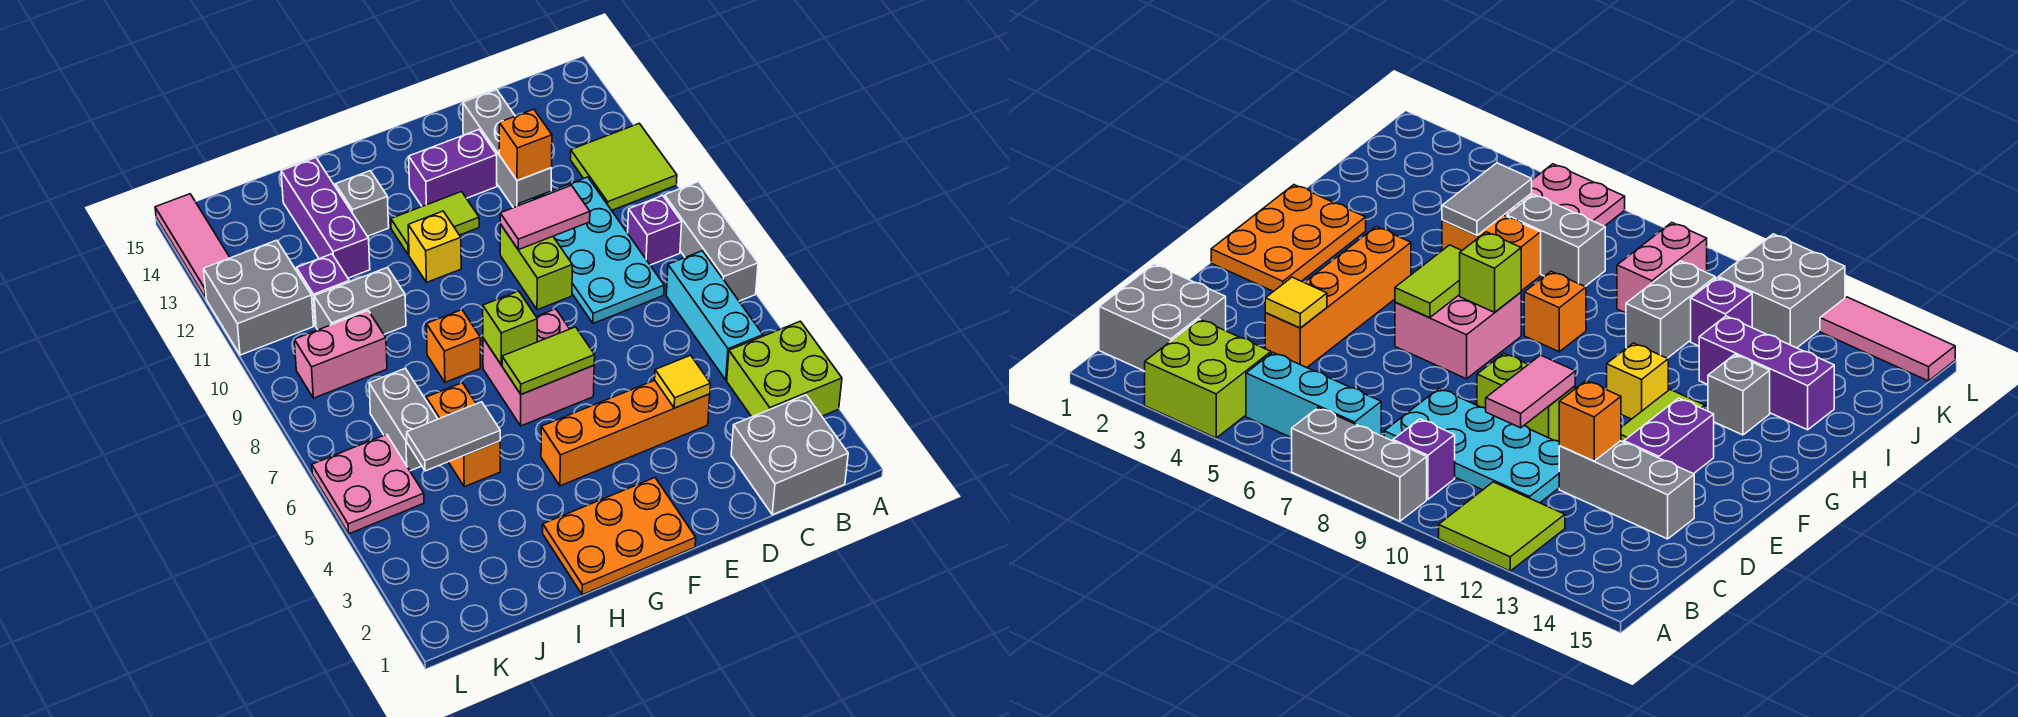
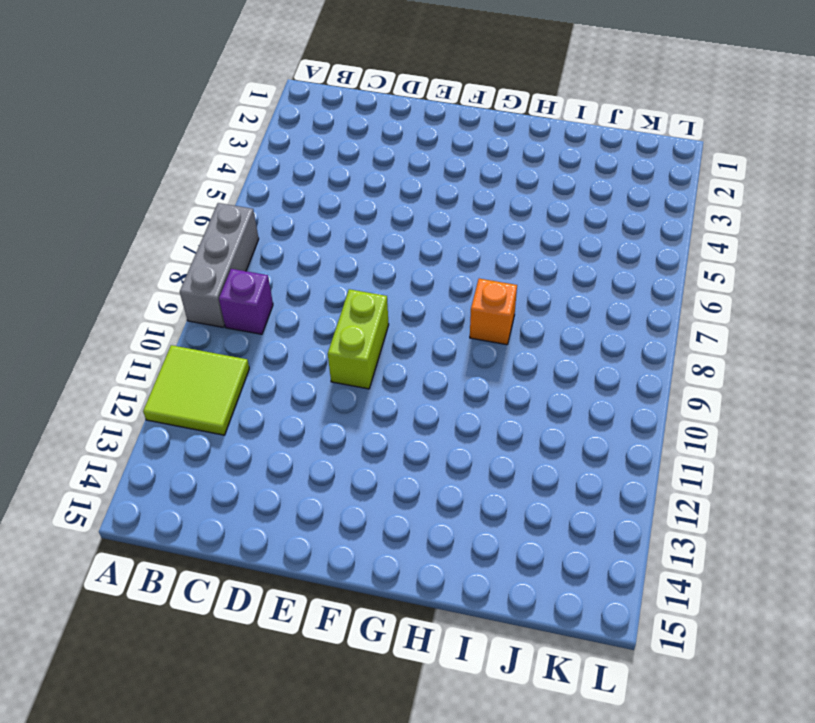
none -> lime brick A3:B4 level 1
none -> grey brick B1:C2 level 1
none -> cyan brick B5:B7 level 1
none -> cyan plate C8:D11 level 1

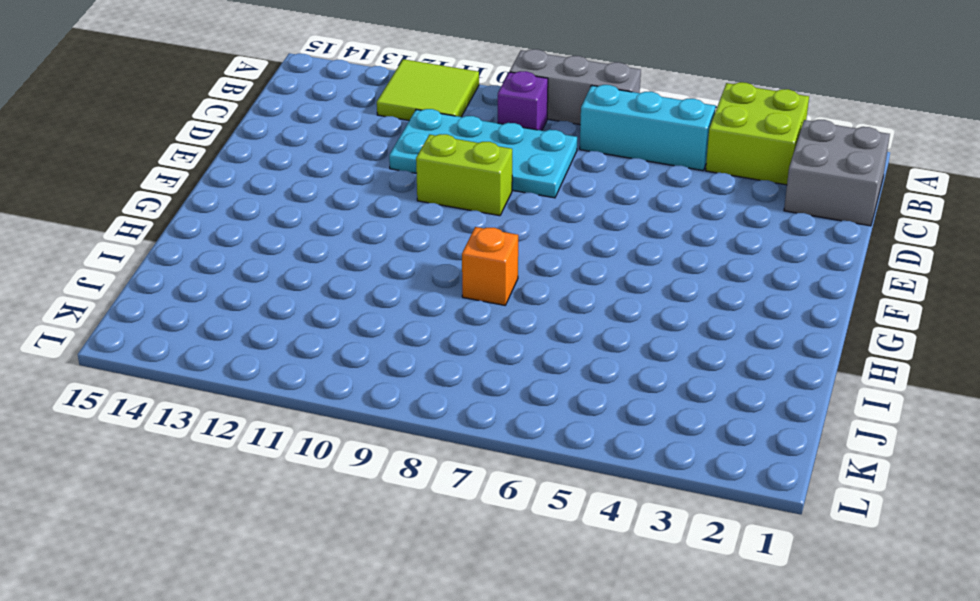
none -> orange brick D4:G4 level 1
none -> grey brick D12:D14 level 1
none -> purple brick E13:F13 level 1
none -> orange plate F1:H2 level 1

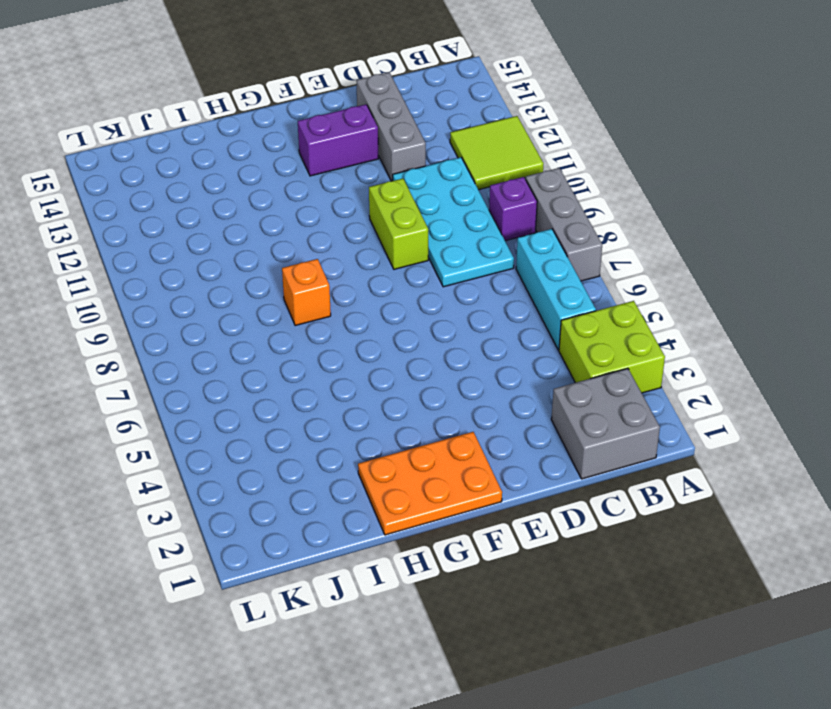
none -> orange brick D4:G4 level 1
none -> pink brick F6:G7 level 1
none -> lime tile F12:G12 level 1
none -> yellow brick G11 level 1

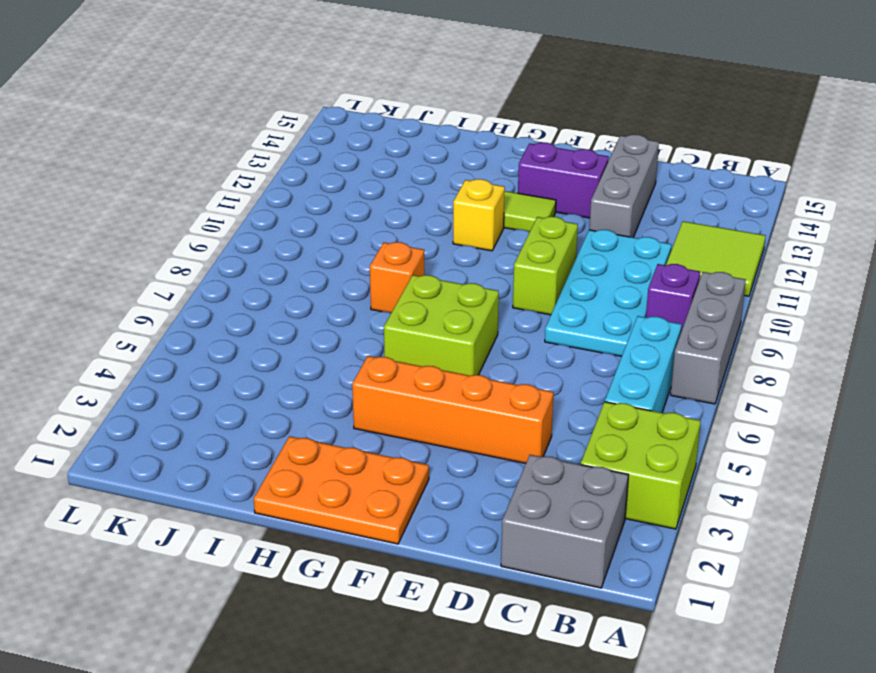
lime brick F6:G7 level 1 -> pink brick F6:G7 level 1
none -> grey brick H13 level 1
none -> orange brick I5:I6 level 1
none -> grey brick I10:J10 level 1
none -> purple brick I12:I14 level 1

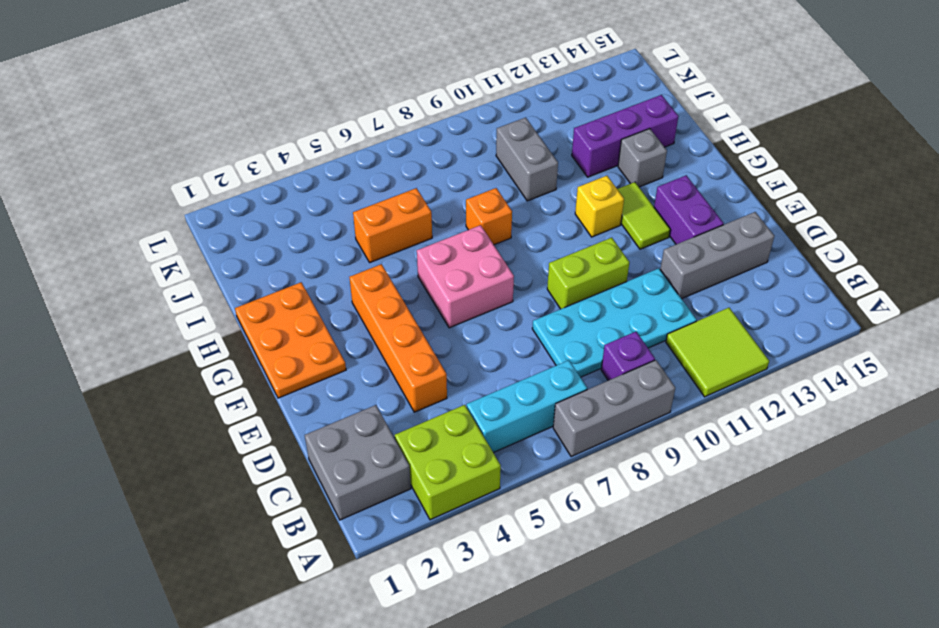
none -> grey brick J6:J7 level 1
none -> pink brick J9:K9 level 1
none -> purple brick J11 level 1
none -> pink plate K5:L6 level 1

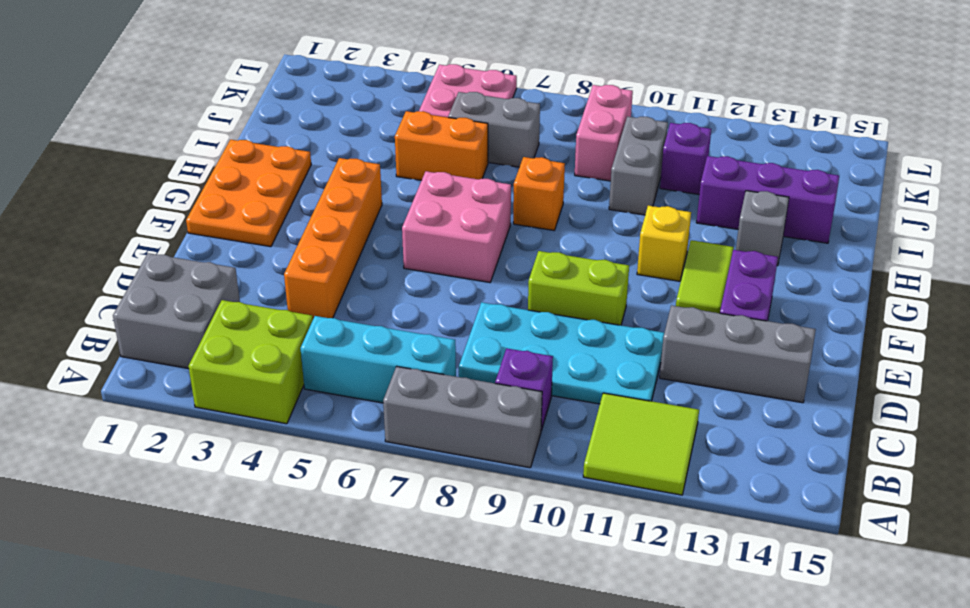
none -> grey brick K11:L12 level 1
none -> pink tile L13:L15 level 1
none -> yellow tile D4 level 2
none -> pink tile D10:E10 level 2

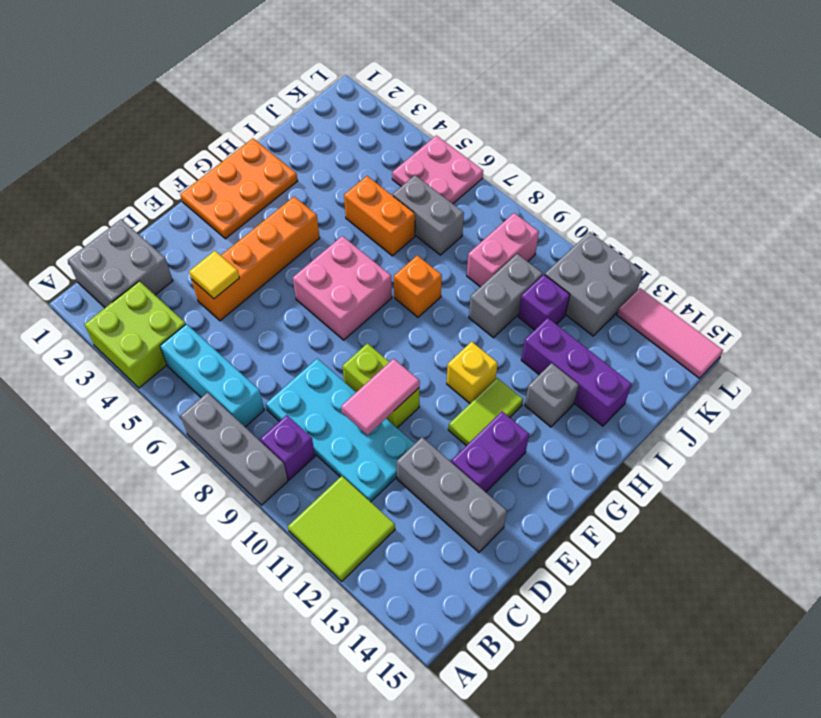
none -> orange brick D12 level 2
none -> lime tile F6:G6 level 2
none -> lime brick G7 level 2
none -> grey tile I5:J5 level 2

